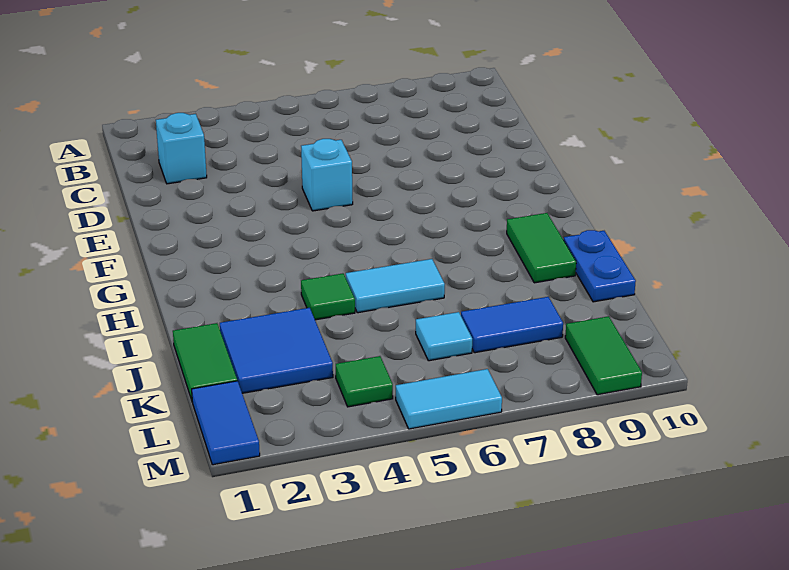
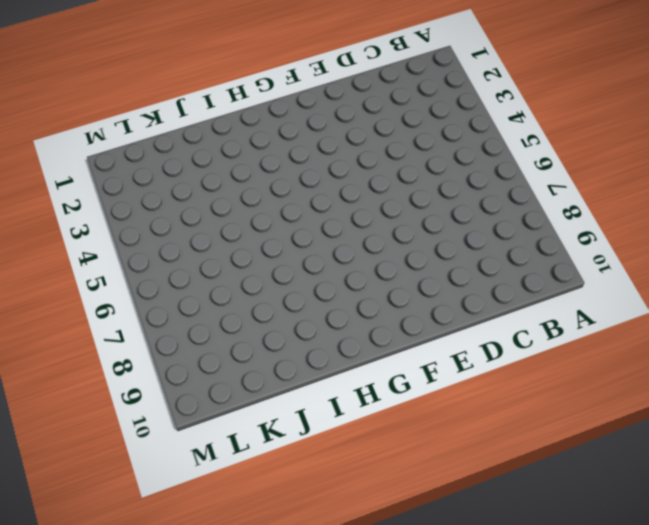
none -> cyan brick C2 level 1
none -> cyan brick E5 level 1
none -> green tile H9:I9 level 1

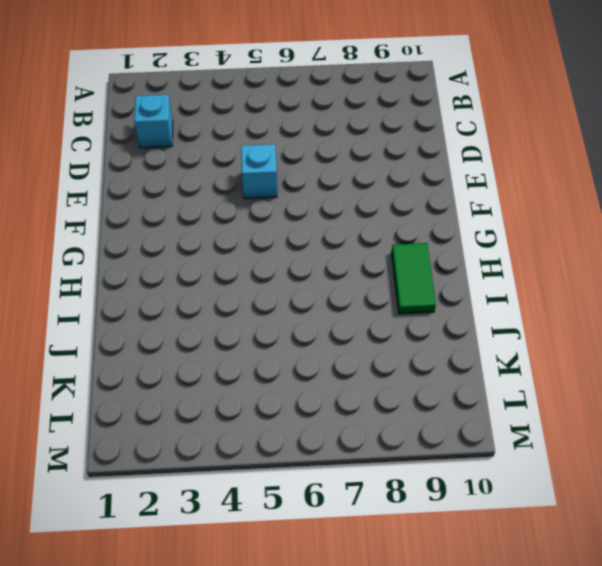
none -> green tile I4 level 1
none -> cyan tile I5:I6 level 1
none -> blue plate I10:J10 level 1

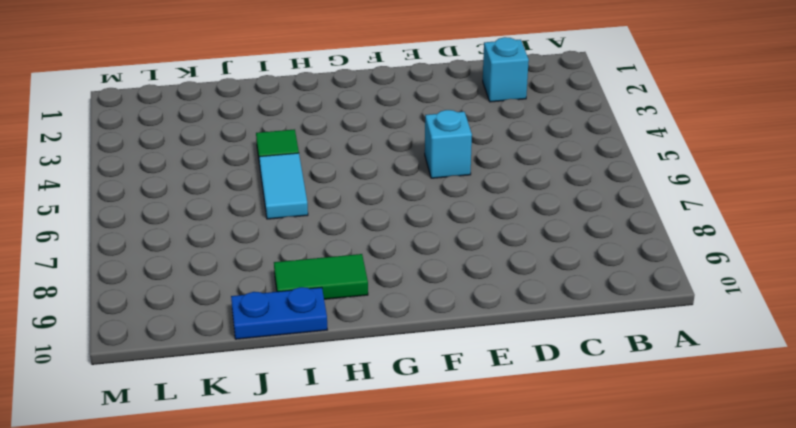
none -> green tile J1:K1 level 1
none -> blue tile J2:K3 level 1
none -> cyan tile K6 level 1

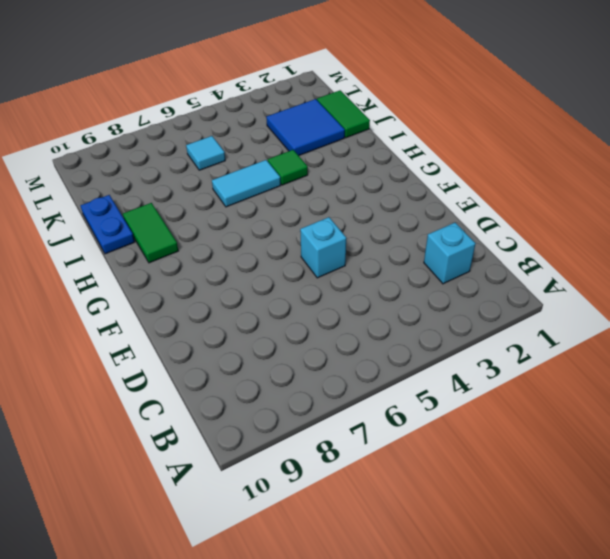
none -> blue tile K7:K8 level 1
none -> blue tile L1:M1 level 1
none -> green tile L4 level 1

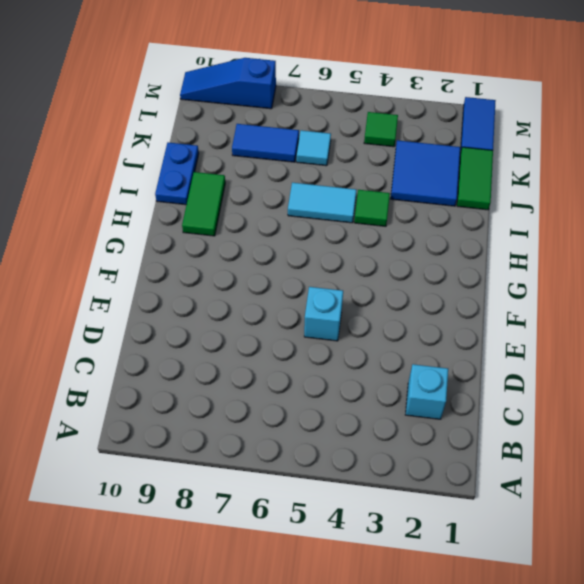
blue slope M8:M10 level 1 top 8 -> green tile L9:M9 level 1
none -> cyan tile M5:M6 level 1

